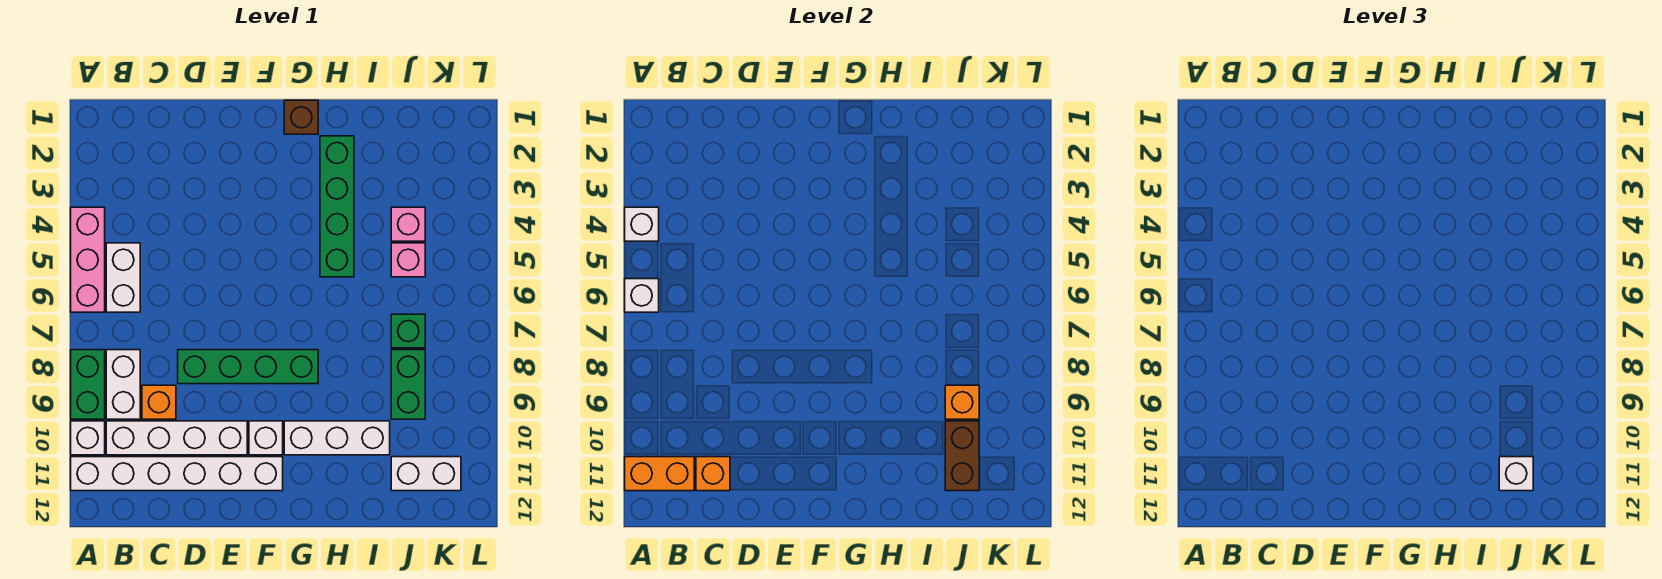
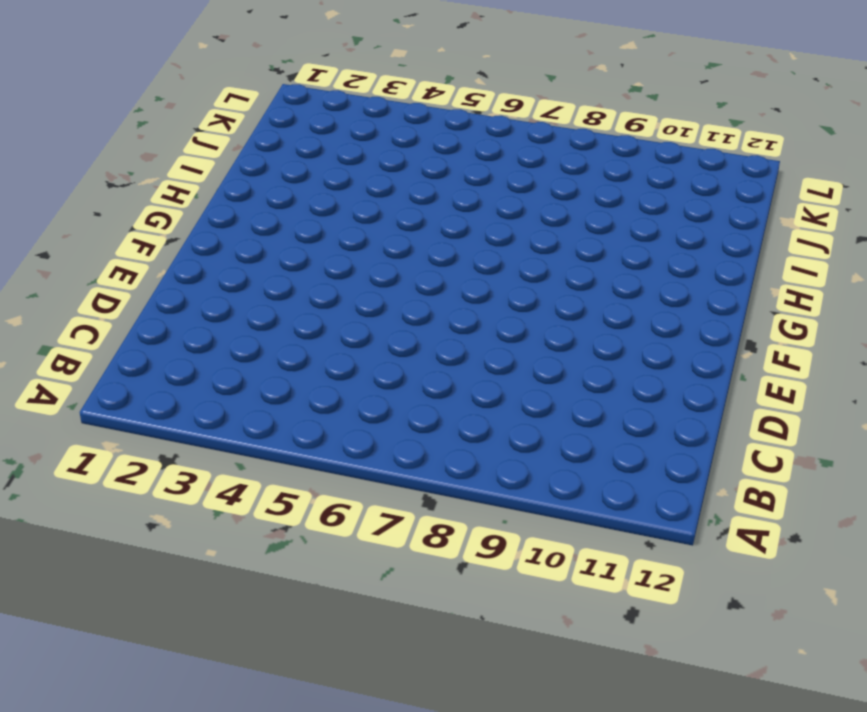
none -> pink brick A4:A6 level 1
none -> green brick A8:A9 level 1
none -> white brick A10 level 1

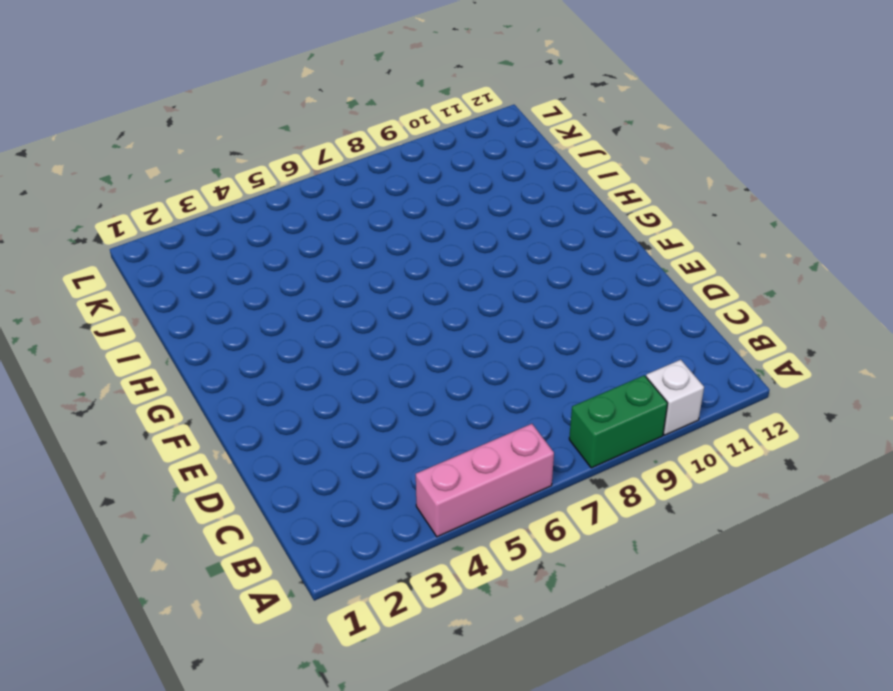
none -> white brick A11:F11 level 1
none -> white brick B5:B6 level 1
none -> white brick B8:B9 level 1

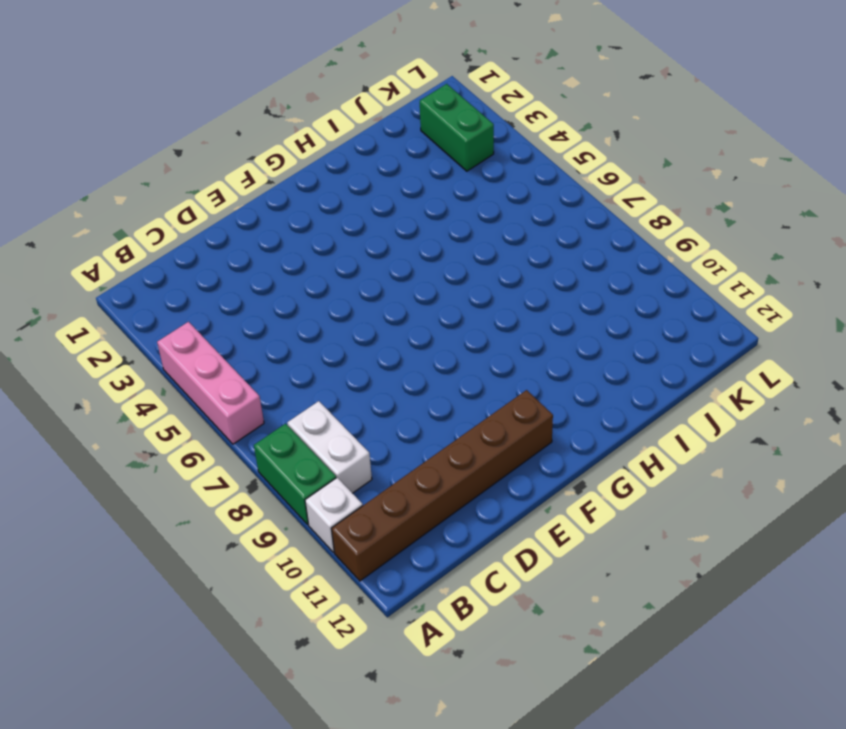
brown brick A11:F11 level 1 -> white brick A11:F11 level 1
green brick K2:K3 level 1 -> green brick J8:J9 level 1
none -> white brick B5:B6 level 1
none -> white brick B10:E10 level 1
none -> orange brick C9 level 1

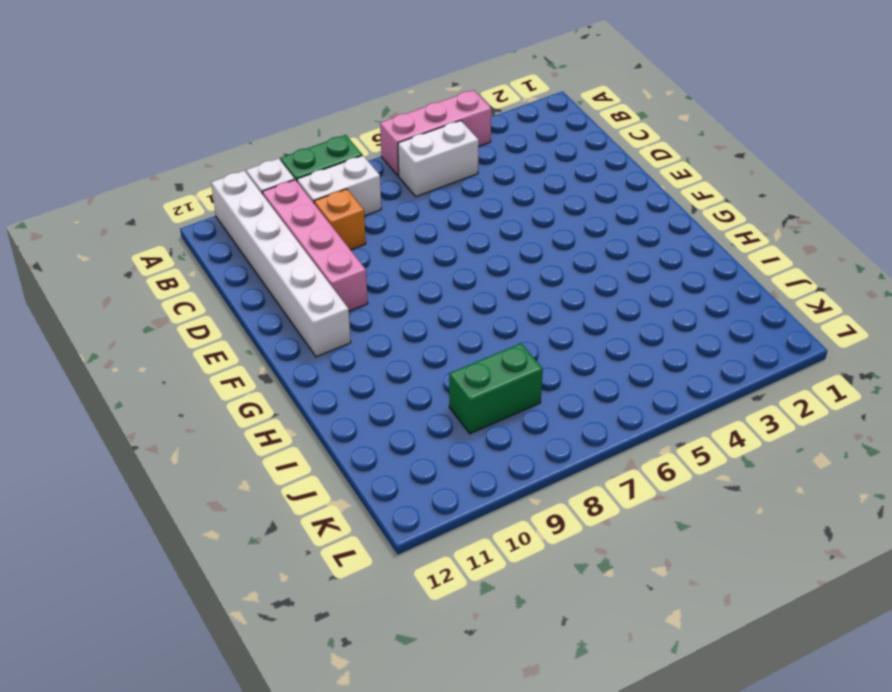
pink brick B10:E10 level 1 -> white brick B10:E10 level 1
none -> green brick D8:G8 level 1
none -> white brick F10 level 1
none -> brown brick G1 level 1

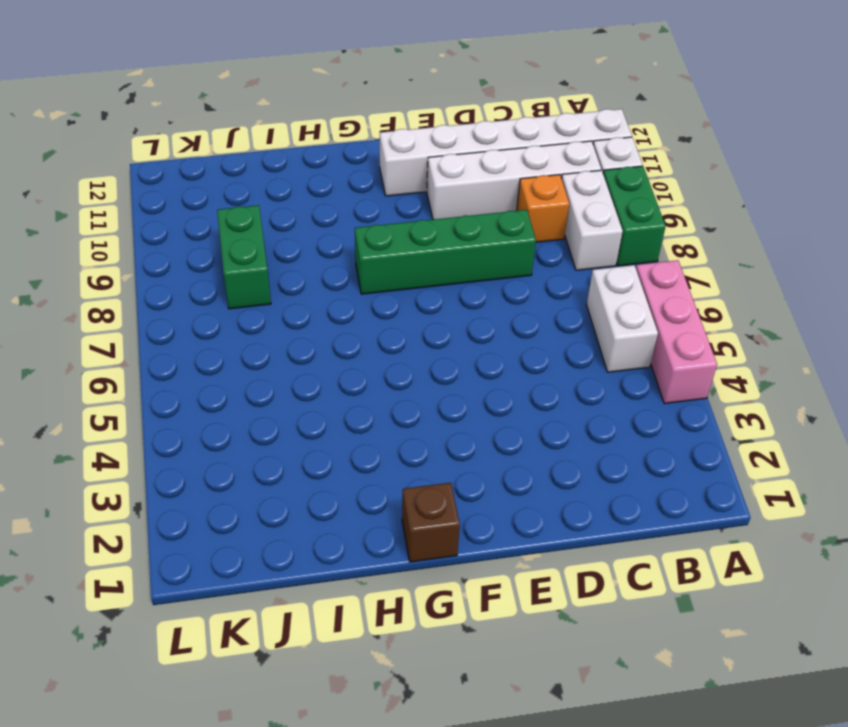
none -> white brick F10 level 1
none -> white brick G10:I10 level 1
none -> green brick H2:H5 level 1

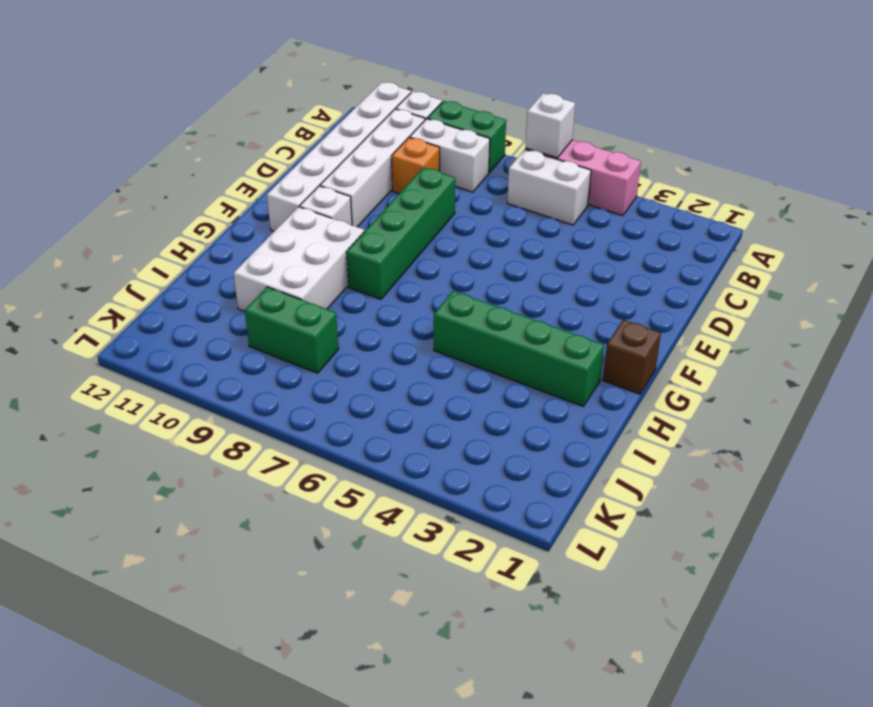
white brick G9:I10 level 1 -> white brick G10:I10 level 1
none -> pink brick J4 level 1
none -> pink brick J5 level 1
none -> green brick J7 level 1

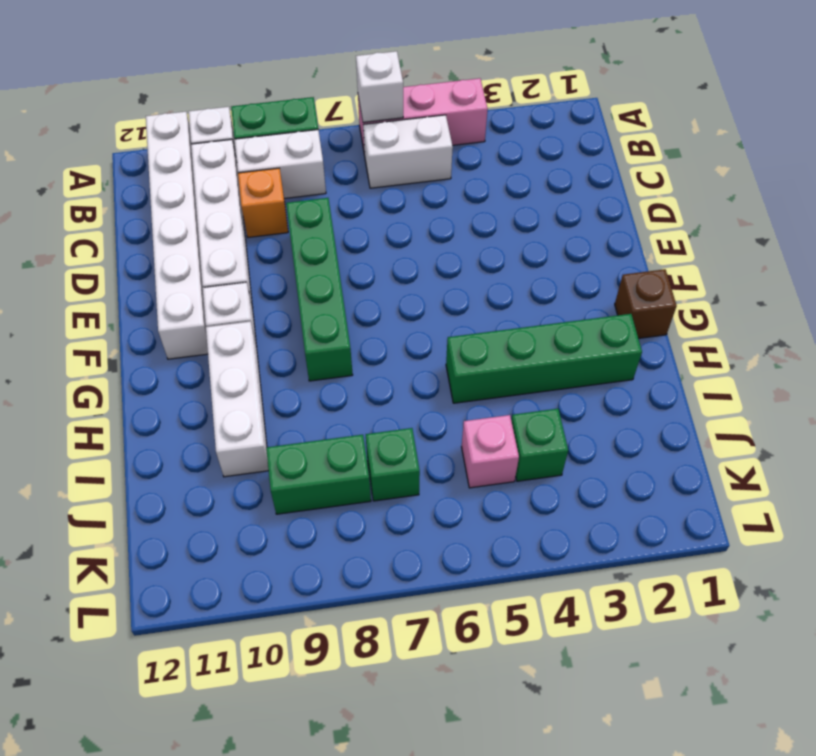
green brick J4 level 1 -> pink brick J4 level 1
none -> white brick J11:K11 level 1
none -> white brick A4 level 2
none -> orange brick A11:B11 level 2

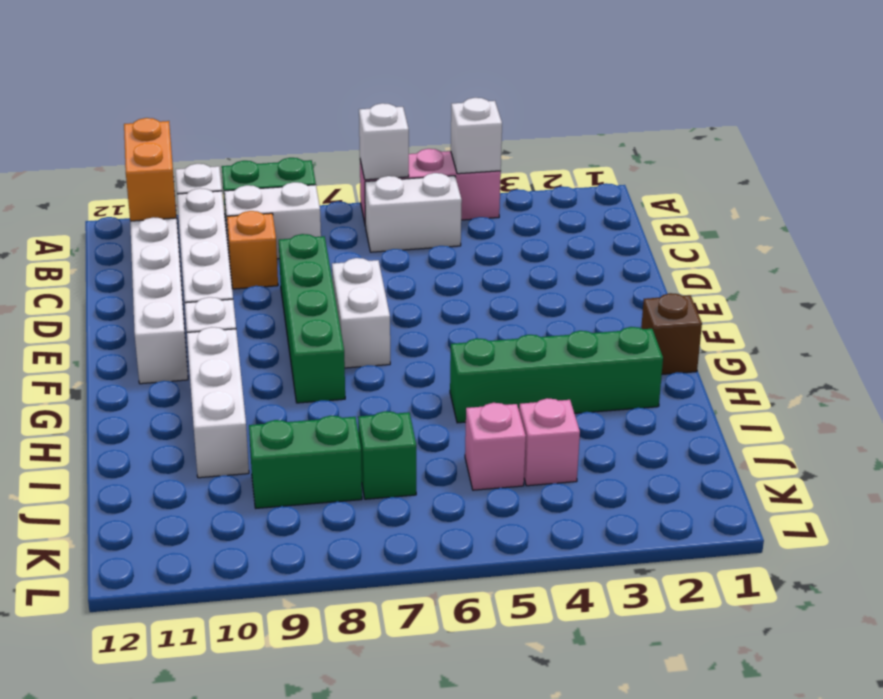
white brick E7:F7 level 1 -> white brick J11:K11 level 1
none -> orange brick C11 level 2
none -> orange brick J9 level 2
none -> brown brick J10:J11 level 2

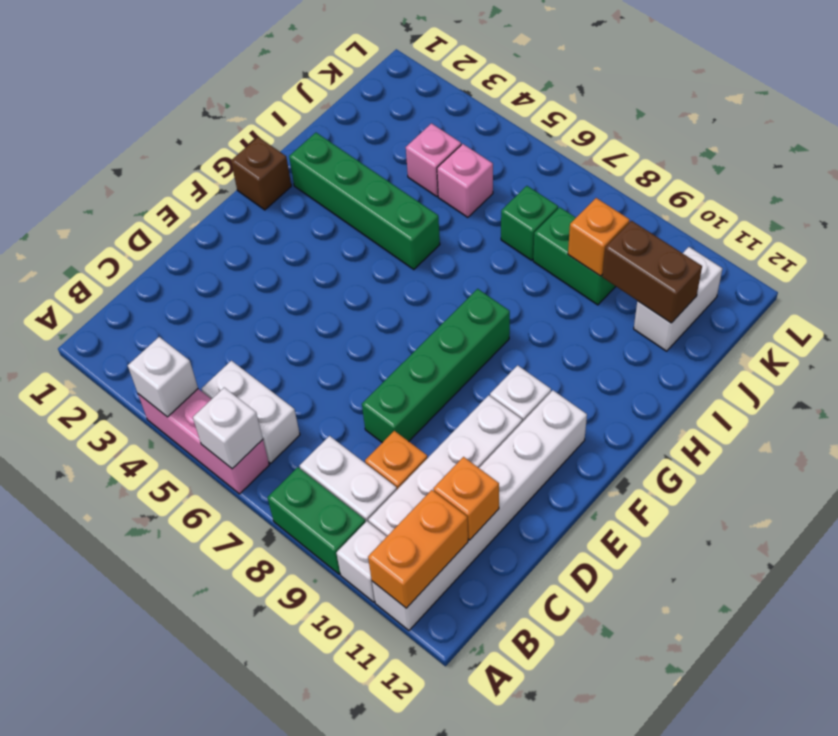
none -> white brick G10:I10 level 1
none -> white brick J11 level 3

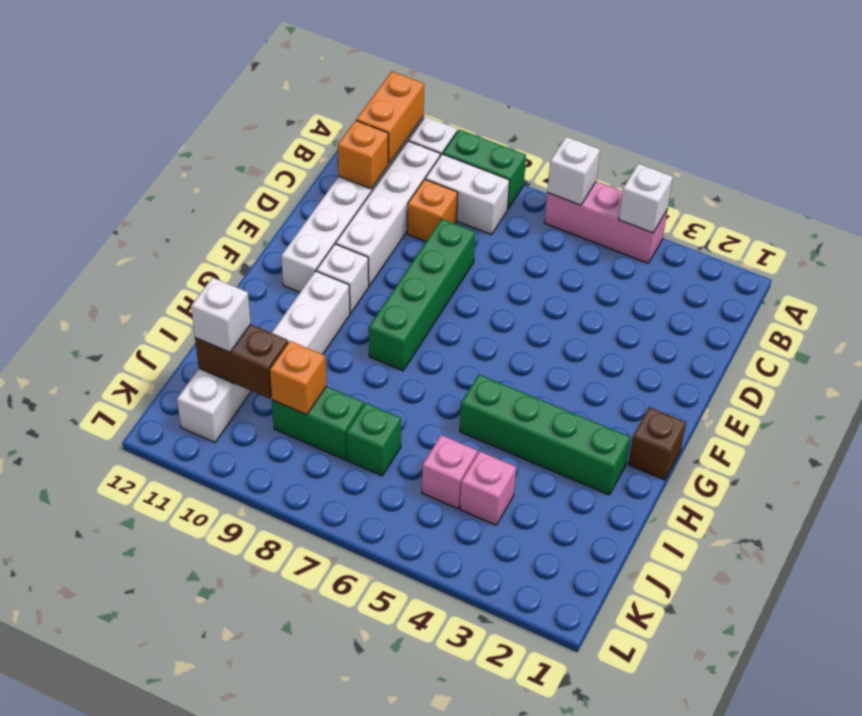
none -> white brick B5:B6 level 1

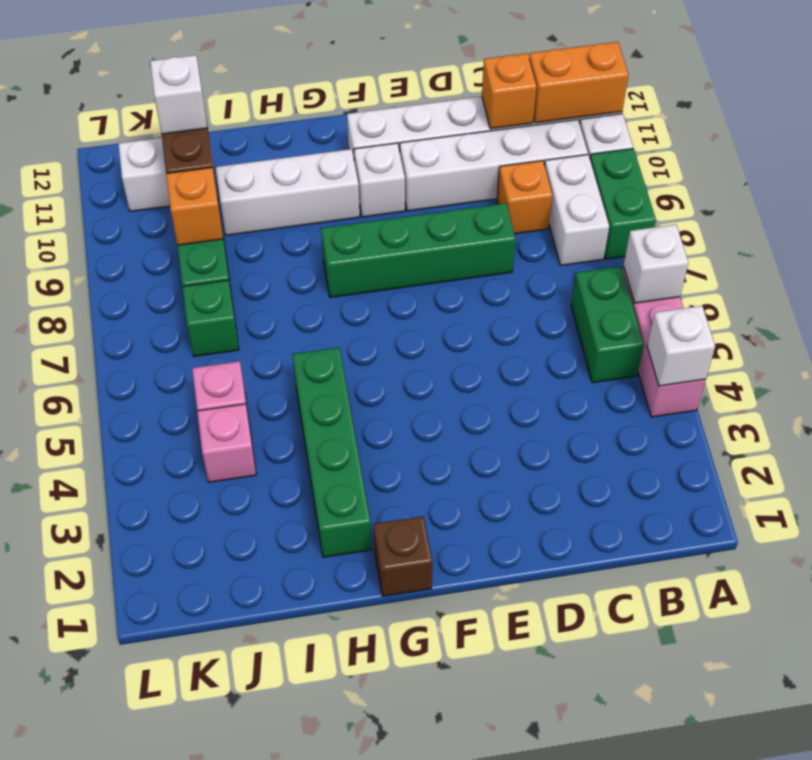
green brick B5:B6 level 1 -> white brick B5:B6 level 1

